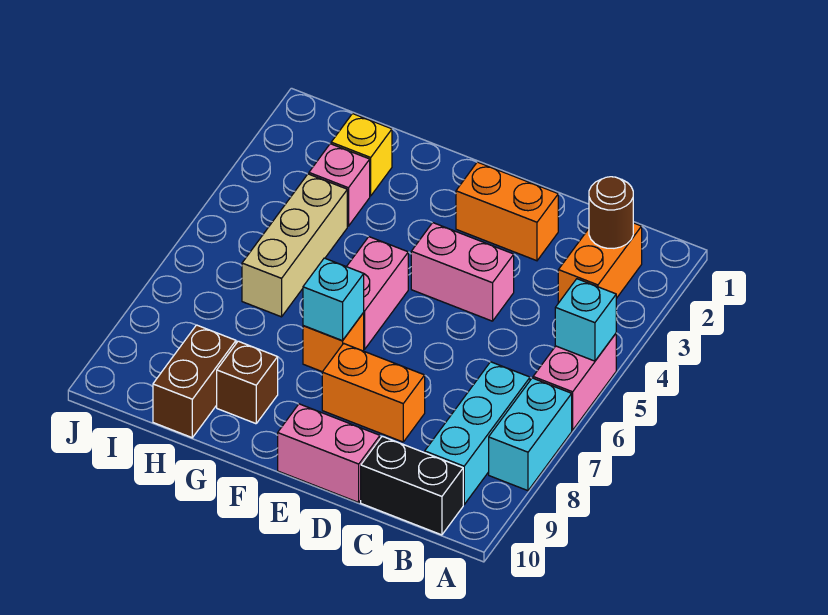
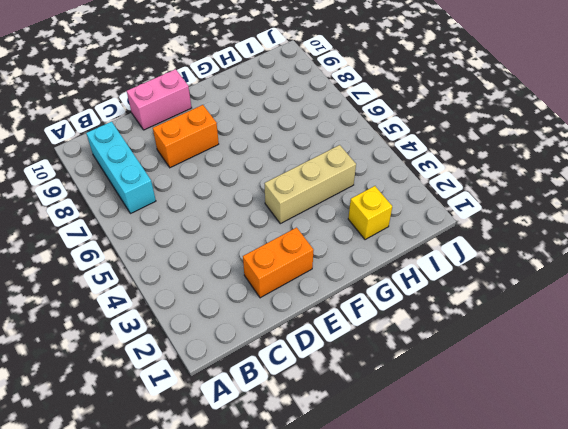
tan brick F4:H4 level 1 -> tan brick H4:H6 level 1
none -> pink brick A5:A6 level 1
none -> cyan brick A7:A8 level 1
none -> orange brick B2:B3 level 1

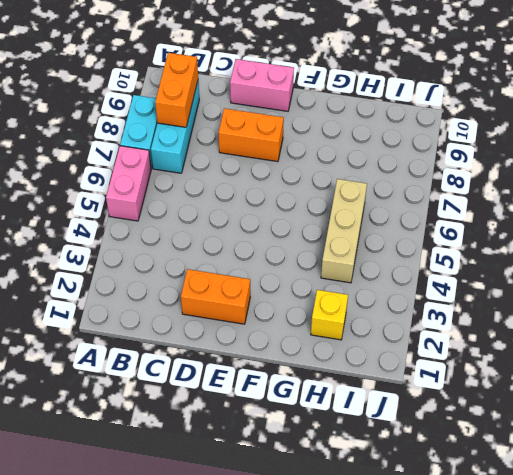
orange brick B8:B9 level 2 -> orange brick B2:B3 level 1
none -> black brick B10:C10 level 1
none -> pink brick D4:E4 level 1
none -> pink brick F5:F6 level 1

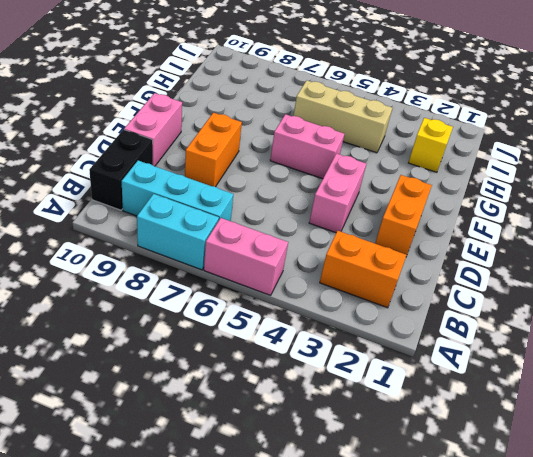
none -> orange brick F7 level 1
none -> brown brick G9 level 1
none -> pink brick H3 level 1

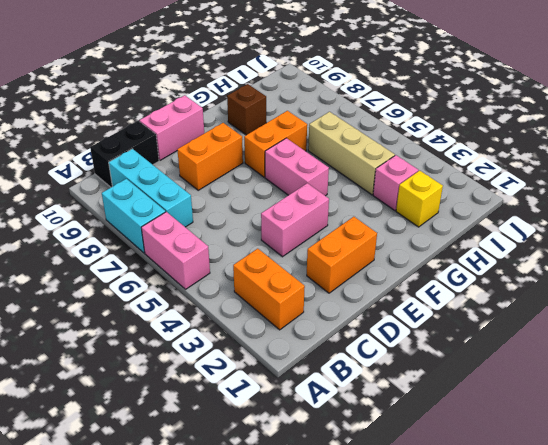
orange brick F7:G7 level 1 -> orange brick F7 level 1
none -> brown brick H9:H10 level 1
none -> cyan brick A5 level 2
none -> brown round brick B2 level 2

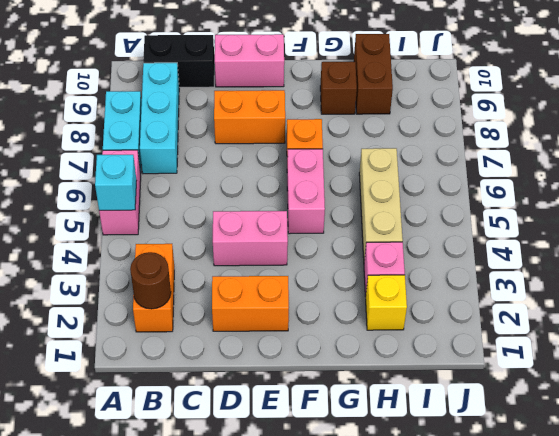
none -> cyan brick F7 level 2

